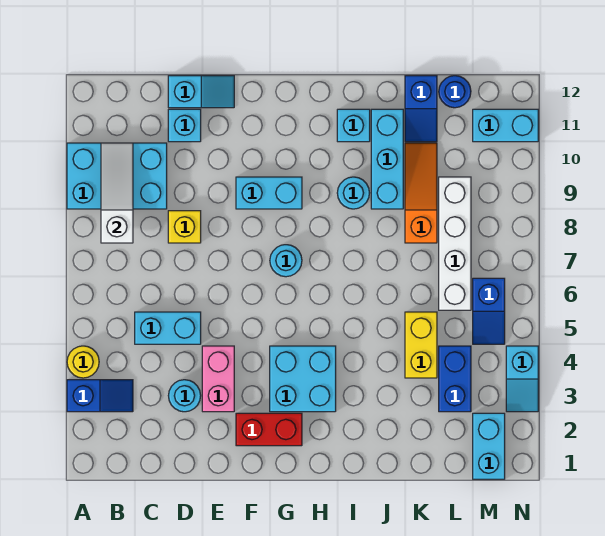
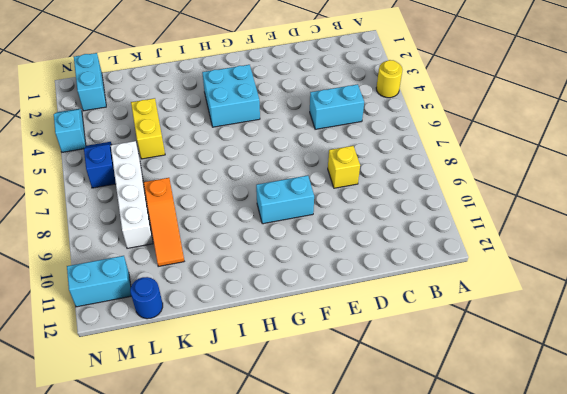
none -> blue slope A3:B3 level 1 top A
none -> cyan brick A9:C10 level 1
none -> cyan round brick D3 level 1

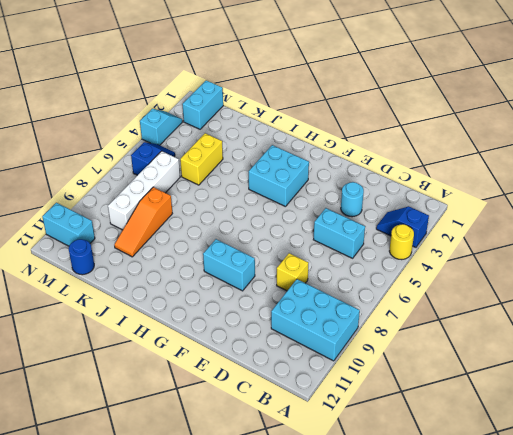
none -> cyan brick D11 level 1
none -> cyan slope D12:E12 level 1 top D
none -> pink brick E3:E4 level 1

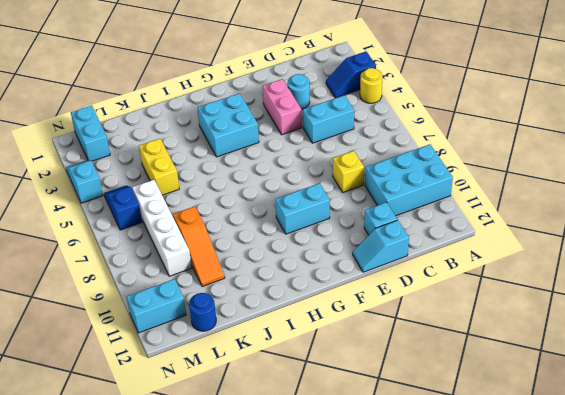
none -> red brick F2:G2 level 1
none -> cyan round brick G7 level 1
none -> cyan round brick I9 level 1

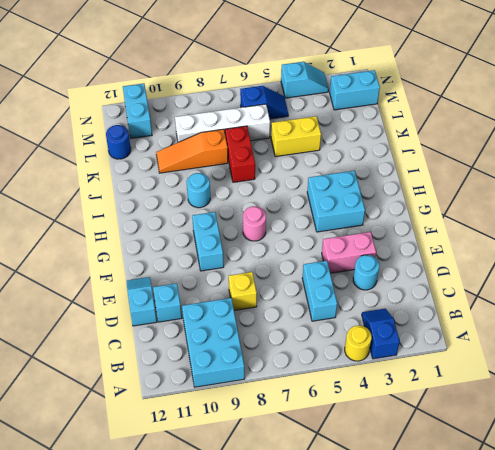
pink round brick G7 level 1 -> cyan round brick G7 level 1
red brick J7:K7 level 1 -> red brick F2:G2 level 1
none -> cyan brick I11 level 1
none -> cyan brick J9:J11 level 1
none -> blue slope K11:K12 level 1 top 12

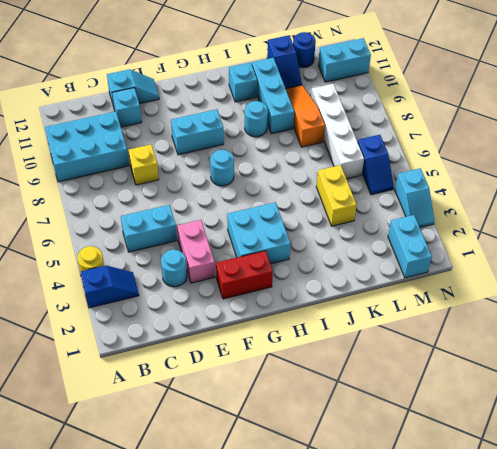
none -> blue brick L3:L4 level 1
none -> white slope B8:B10 level 2 top 8

